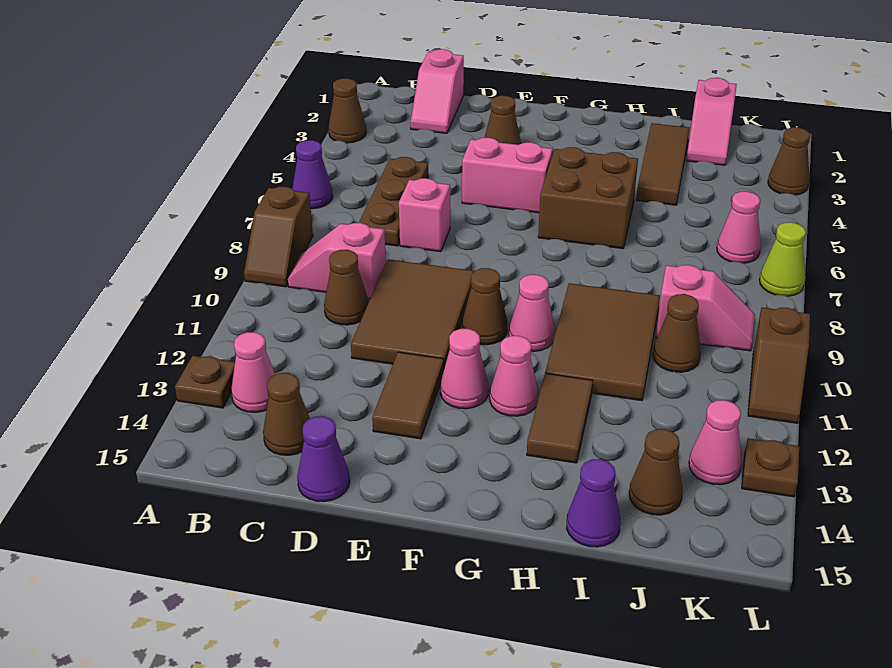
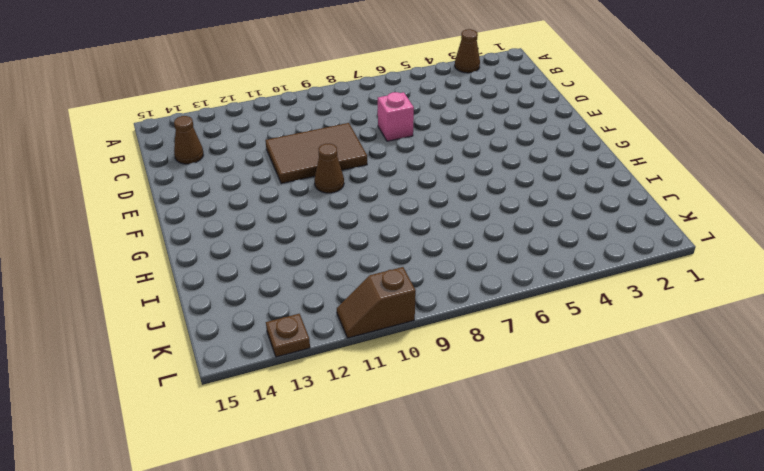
none -> purple cone A6 level 1
none -> brown slope A8:A9 level 1 top 8
none -> brown plate A13 level 1
none -> pink slope B9:C9 level 1 top C

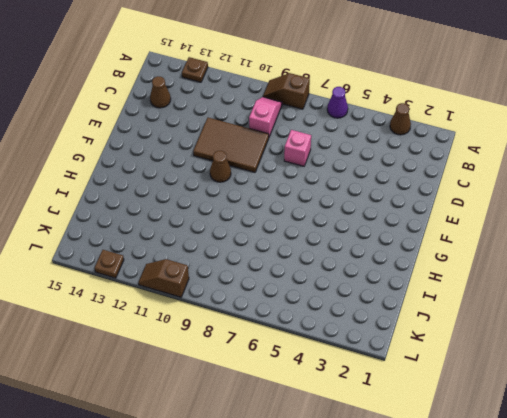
none -> pink cone B13 level 1
none -> pink slope C1:C2 level 1 top 1
none -> brown plate C5:C7 level 1
none -> brown cone C10 level 1

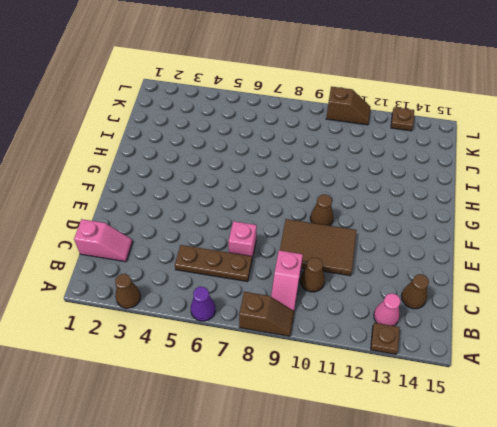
none -> purple cone D15 level 1
none -> brown cone E3 level 1
none -> pink brick E5:F5 level 1
none -> brown tile E12:E13 level 1

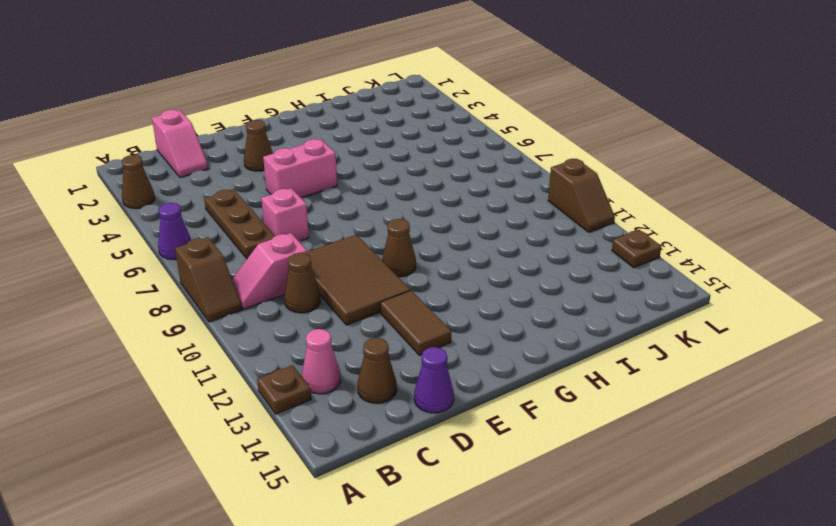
none -> pink cone F12 level 1
none -> brown brick G5:H6 level 1
none -> pink cone G10 level 1
none -> pink cone G12 level 1

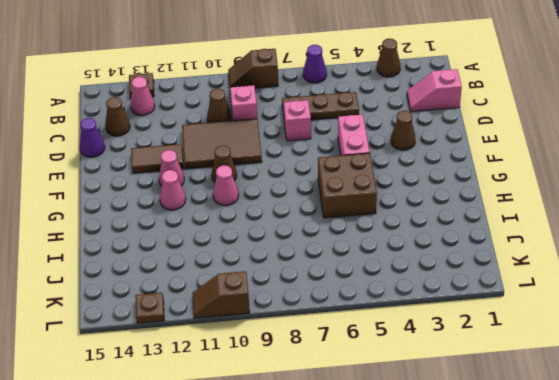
none -> brown tile H9:I11 level 1
none -> brown tile H12:H13 level 1
none -> brown tile I2:I4 level 1
none -> purple cone I15 level 1

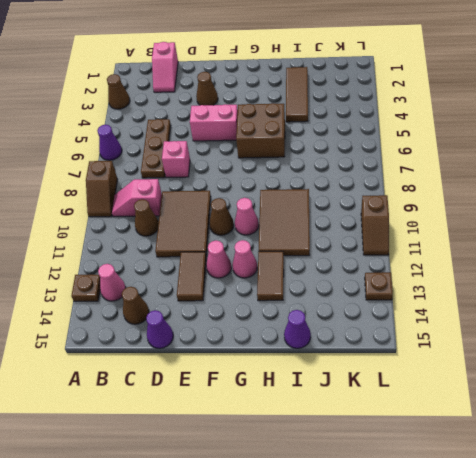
none -> pink slope J1:J2 level 1 top 1
none -> pink slope J9:K9 level 1 top J
none -> brown cone J10 level 1
none -> brown cone J14 level 1

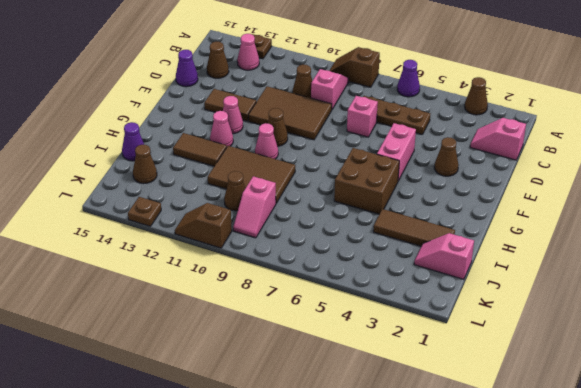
none -> pink cone K6 level 1
none -> pink cone K13 level 1
none -> brown cone L3 level 1
none -> lime cone L7 level 1

